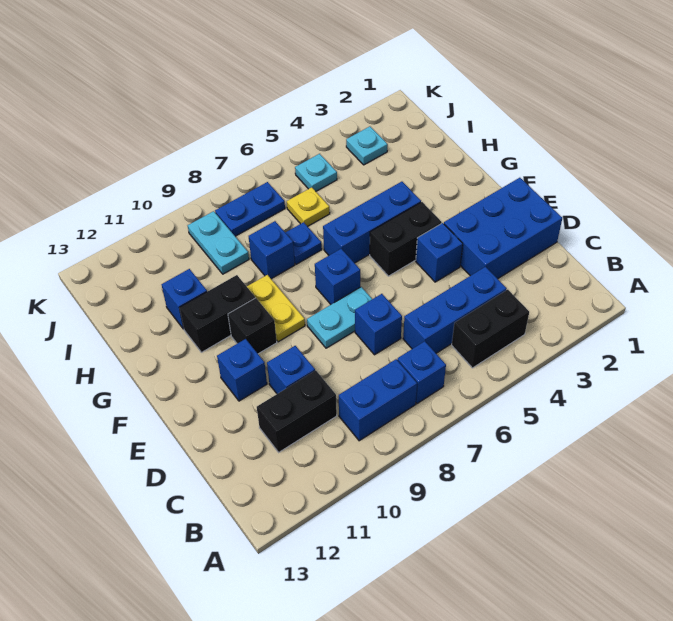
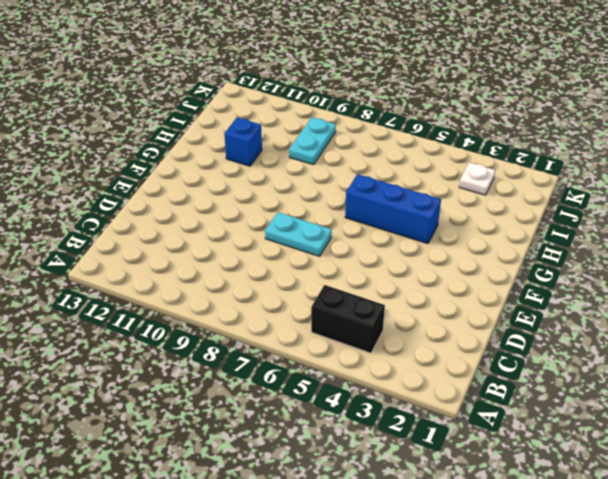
white plate J3 level 1 -> cyan plate J3 level 1
none -> blue brick B7 level 1
none -> blue brick B8:B9 level 1
none -> blue brick C4:C6 level 1

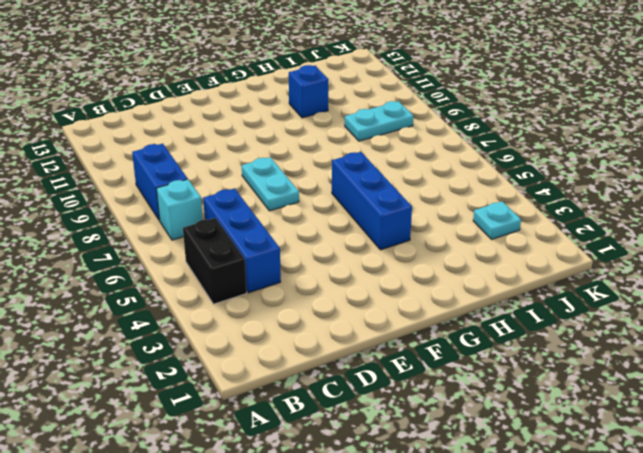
cyan brick B7 level 1 -> blue brick B7 level 1
none -> black brick C10:C11 level 1
none -> blue brick D1:E3 level 1
none -> blue brick D7 level 1

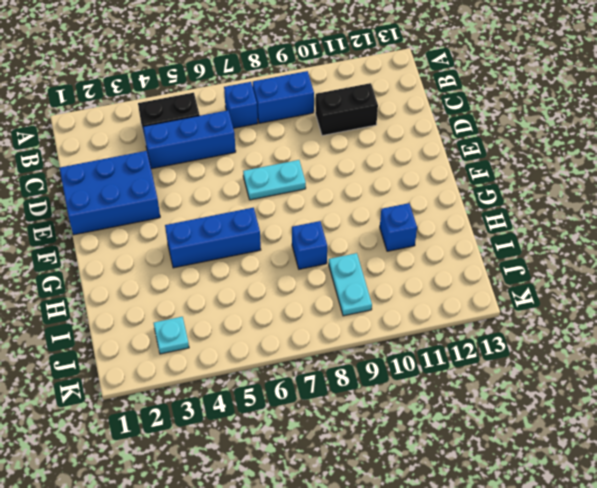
none -> blue brick D7 level 1
none -> blue brick D10 level 1
none -> blue brick E4 level 1

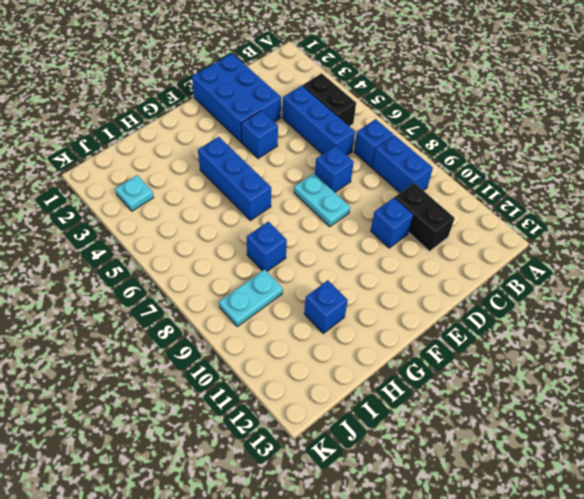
none -> blue brick E11 level 1
none -> black brick F4:F5 level 1
none -> blue brick F7 level 1

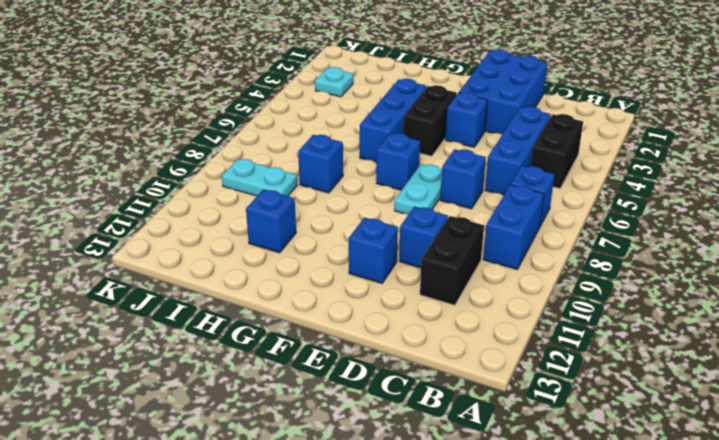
none -> yellow plate F9:G9 level 1
none -> black brick F10 level 1
none -> black brick G10:G11 level 1

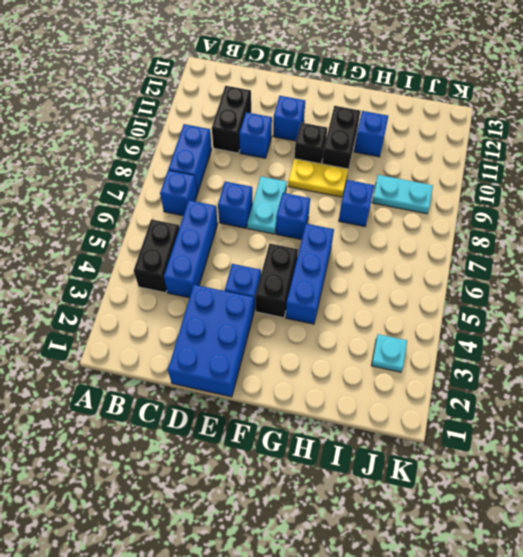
none -> blue plate H7 level 1
none -> yellow plate I6 level 1
none -> cyan plate J5 level 1

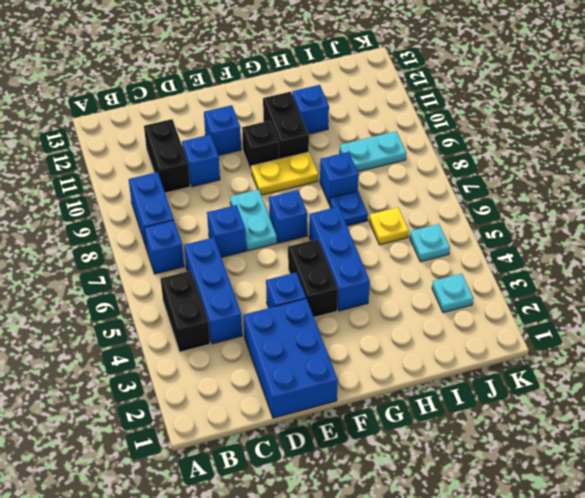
none -> blue plate J7:J8 level 1

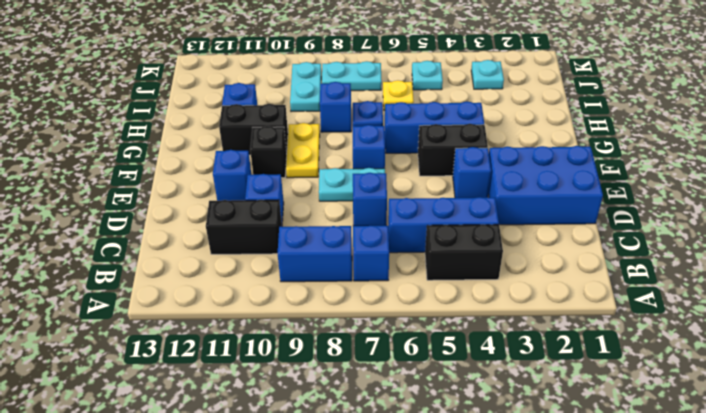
cyan plate J7:J8 level 1 -> blue plate J7:J8 level 1

